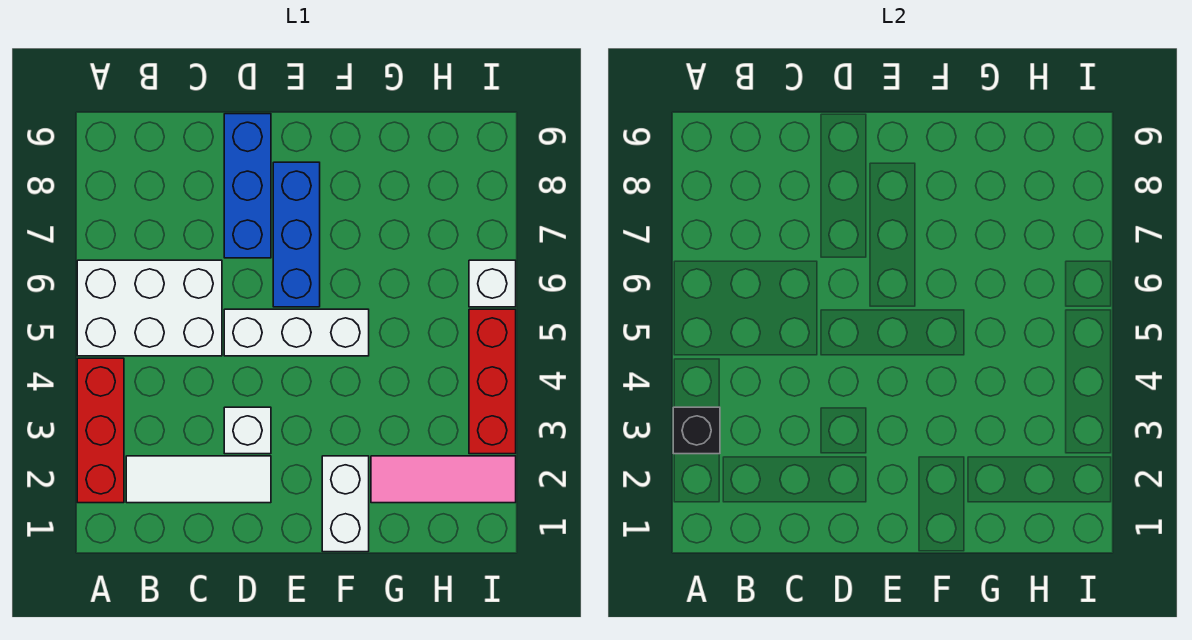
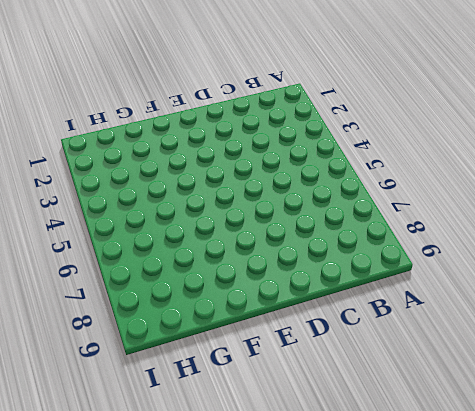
none -> red brick A2:A4 level 1
none -> white brick A5:C6 level 1
none -> white tile B2:D2 level 1

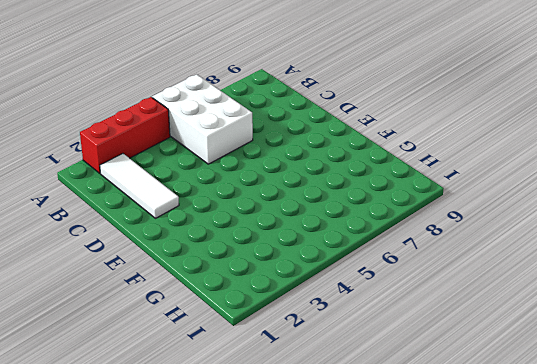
none -> white brick D3 level 1
none -> white brick D5:F5 level 1
none -> blue brick D7:D9 level 1

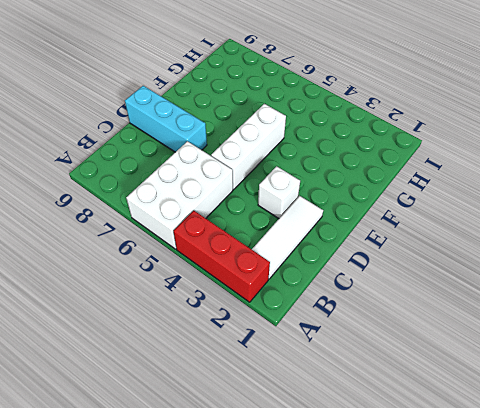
cyan brick D7:D9 level 1 -> blue brick D7:D9 level 1
none -> blue brick E6:E8 level 1
none -> white brick F1:F2 level 1
none -> pink tile G2:I2 level 1

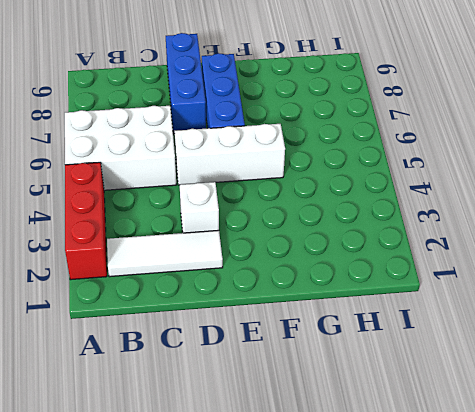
none -> white brick F1:F2 level 1
none -> pink tile G2:I2 level 1
none -> red brick I3:I5 level 1

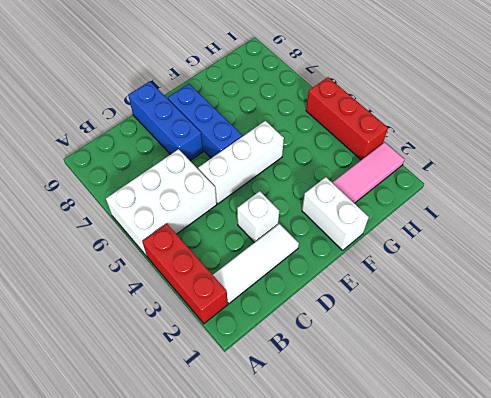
none -> white brick I6 level 1
none -> black brick A3 level 2

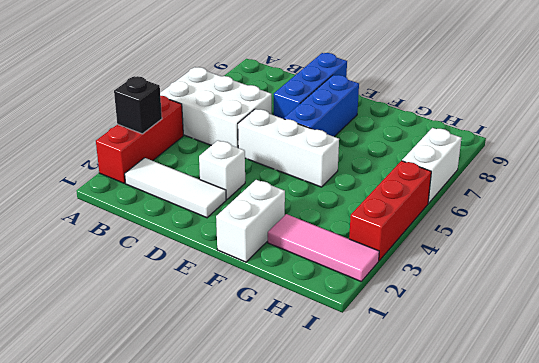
white brick I6:I7 level 1 -> white brick I6 level 1

